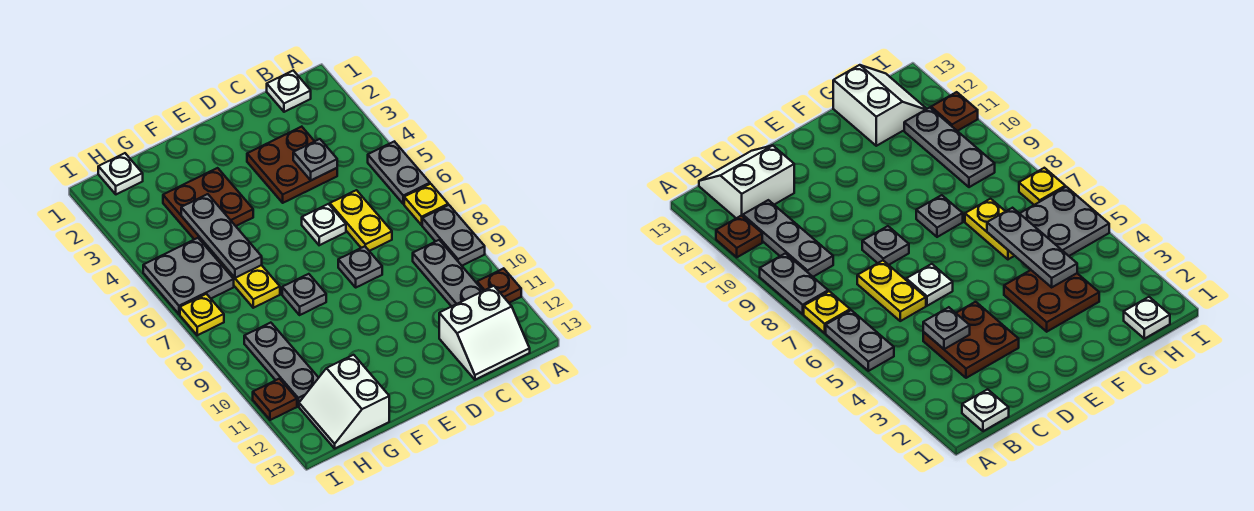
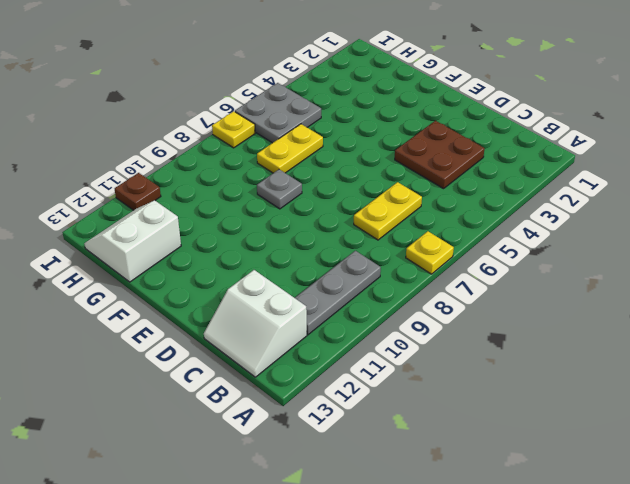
none -> grey plate A5:A6 level 1
none -> grey plate A8:A9 level 1
none -> brown plate A11 level 1

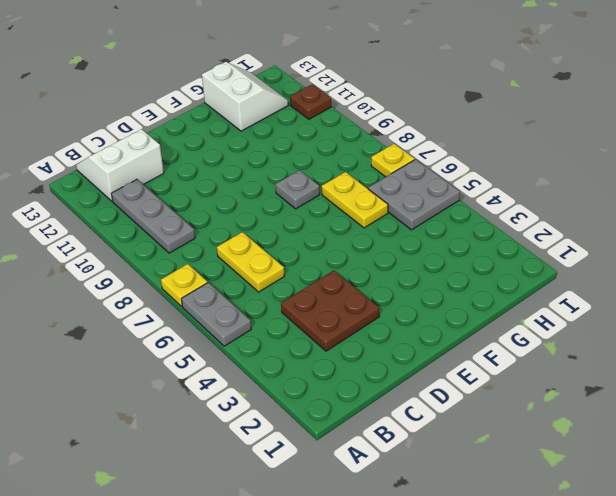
none -> grey plate A8:A9 level 1
none -> brown plate A11 level 1
none -> white plate B1 level 1

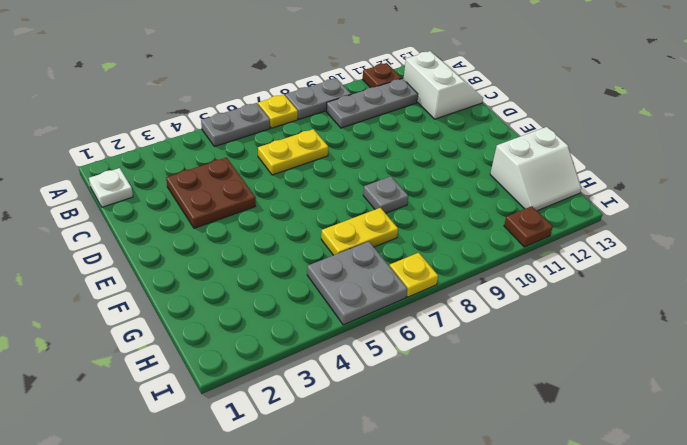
none -> white plate D6 level 1
none -> grey plate D8 level 1
none -> brown plate F3:G4 level 1

